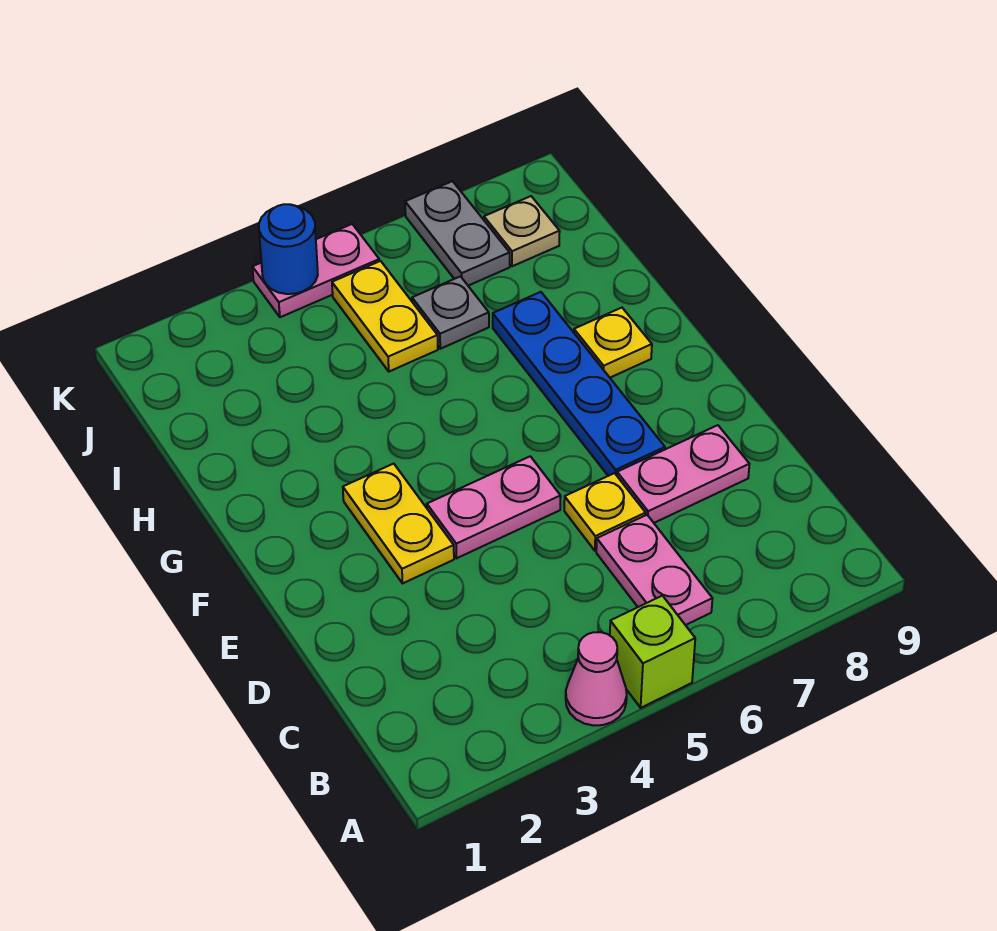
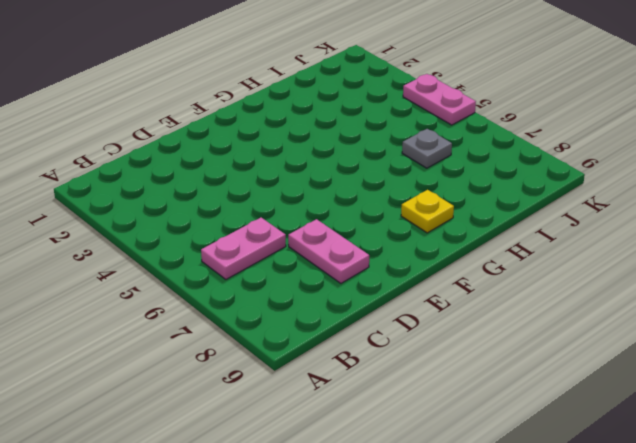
none -> pink cone A4 level 1
none -> lime brick A5 level 1
none -> yellow plate D6 level 1

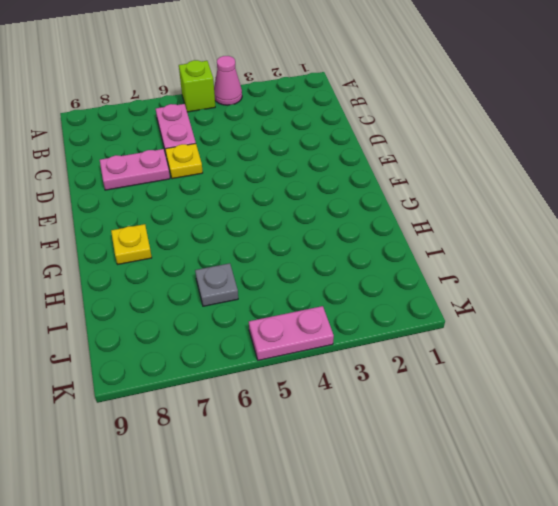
none -> yellow plate E3:F3 level 1
none -> pink plate E4:E5 level 1
none -> blue plate E7:H7 level 1

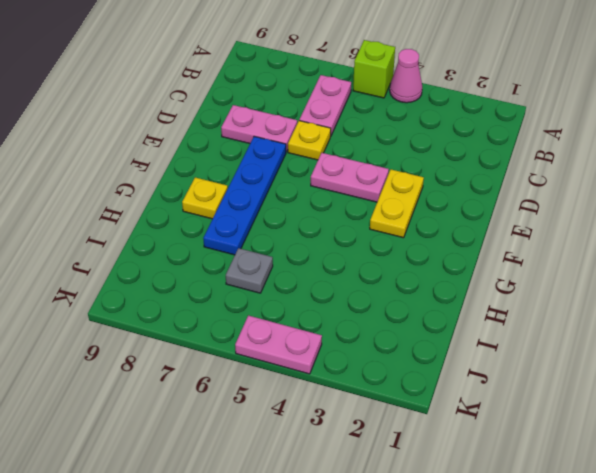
none -> yellow plate I5:J5 level 1
none -> grey plate J7:K7 level 1
none -> tan plate J8 level 1

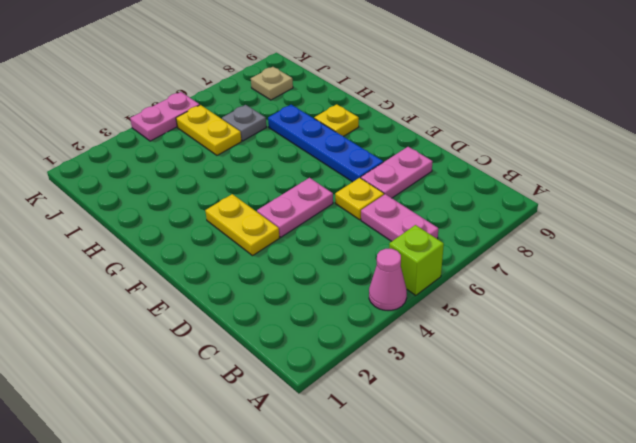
none -> grey plate J7:K7 level 1
none -> blue round brick K4 level 2

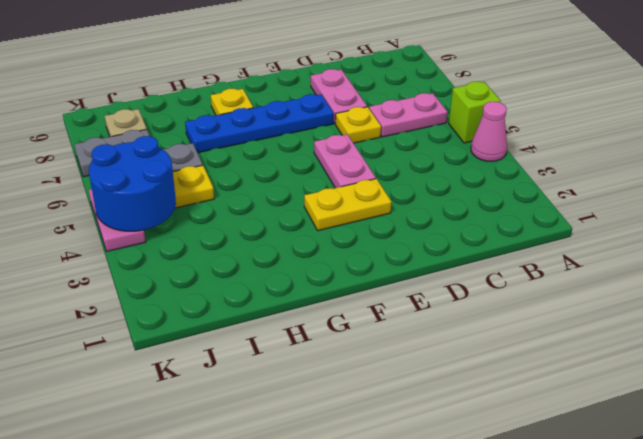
blue round brick J4:K5 level 2 -> blue round brick K4 level 2

